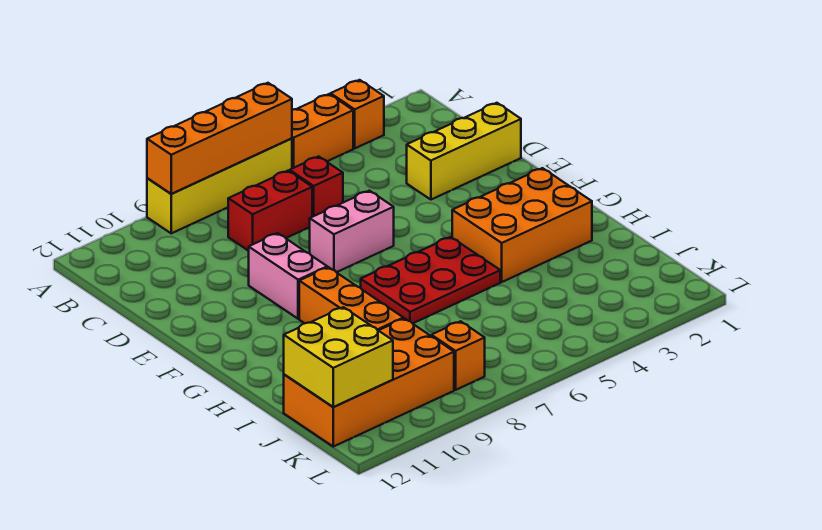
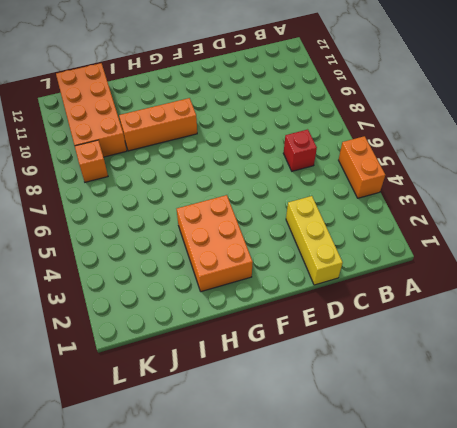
none -> orange brick A3 level 1
none -> yellow brick A6:A9 level 1
none -> red brick C7:C8 level 1

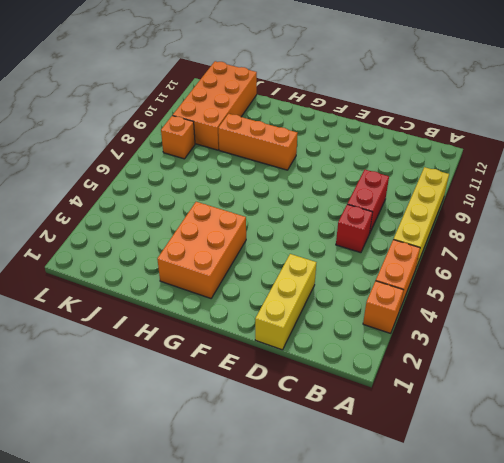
none -> pink brick E6:E7 level 1
none -> pink brick E9:F9 level 1
none -> red plate G5:H7 level 1

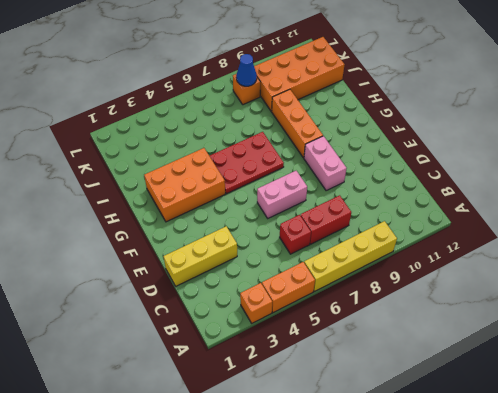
blue cone K8 level 2 -> none
none -> orange brick A6:A9 level 2
none -> yellow brick J11:K12 level 2

